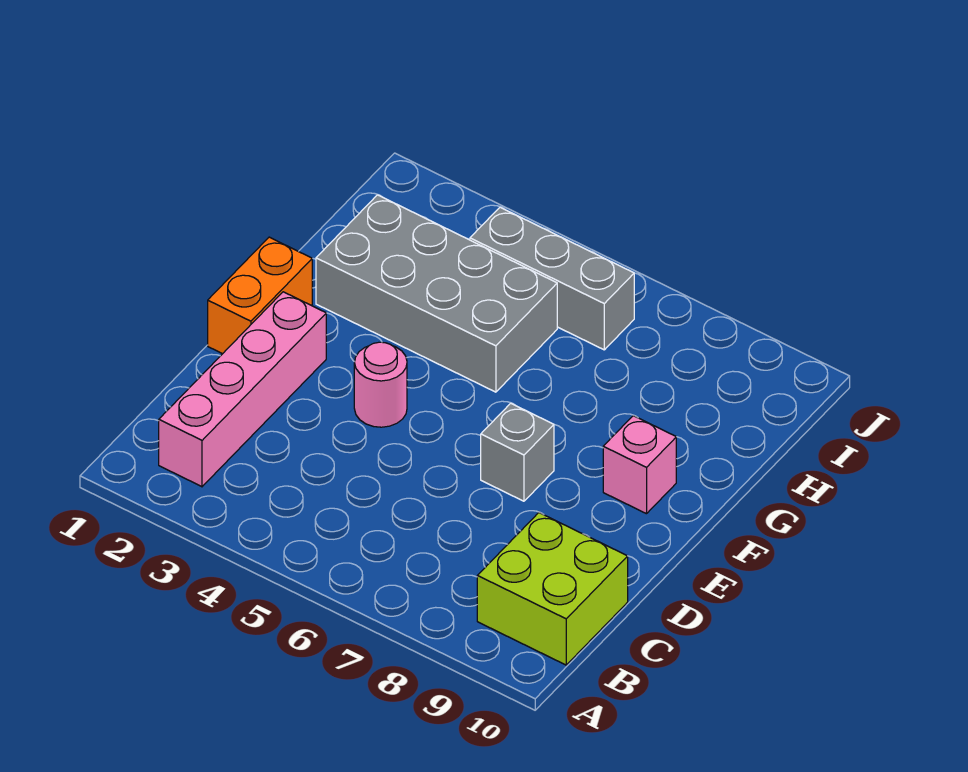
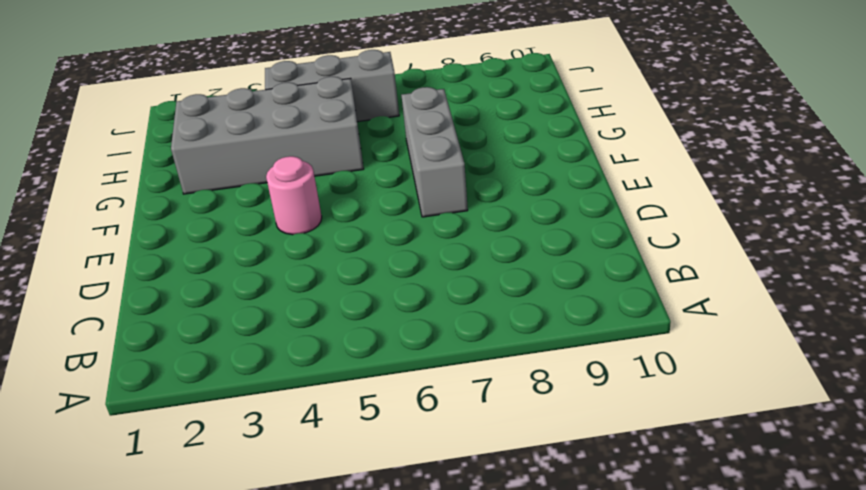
grey brick E7:G7 level 1 -> grey brick E7 level 1
none -> pink brick B2:E2 level 1
none -> lime brick B9:C10 level 1

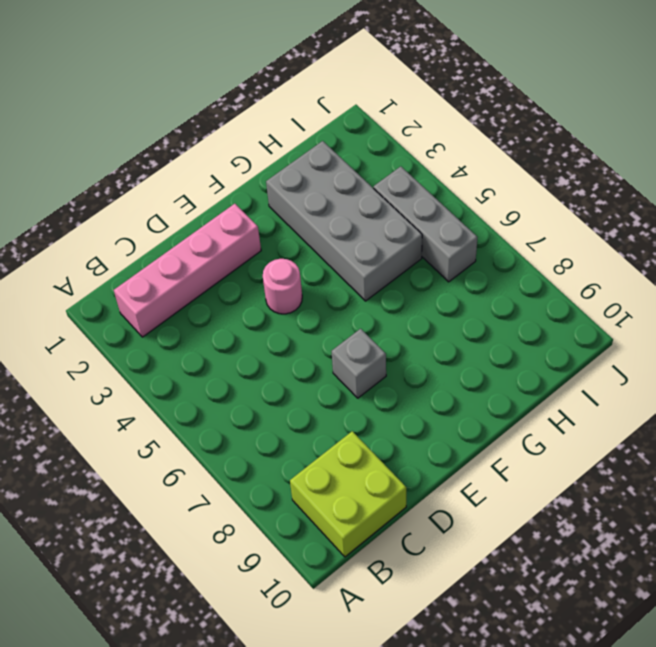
none -> orange brick E1:F1 level 1
none -> pink brick F9 level 1

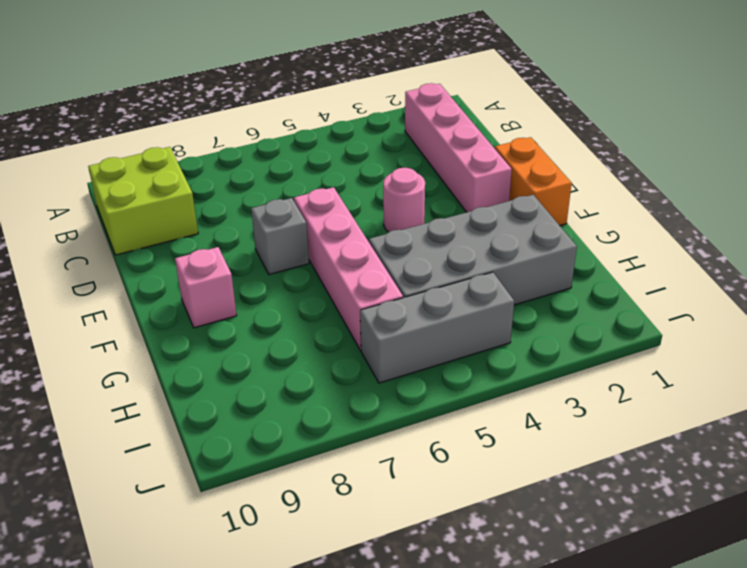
pink brick E6:H6 level 1 -> none

